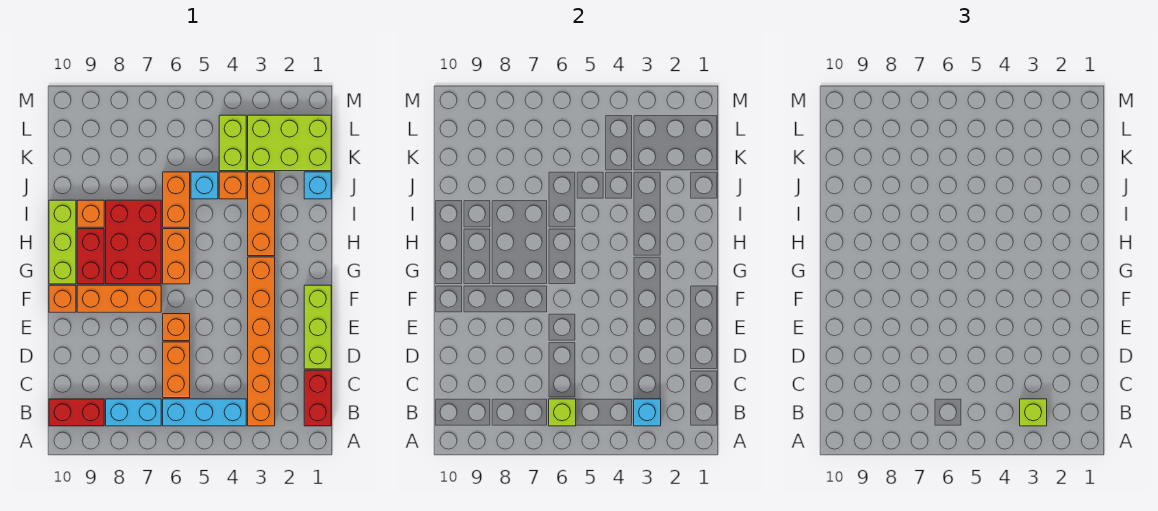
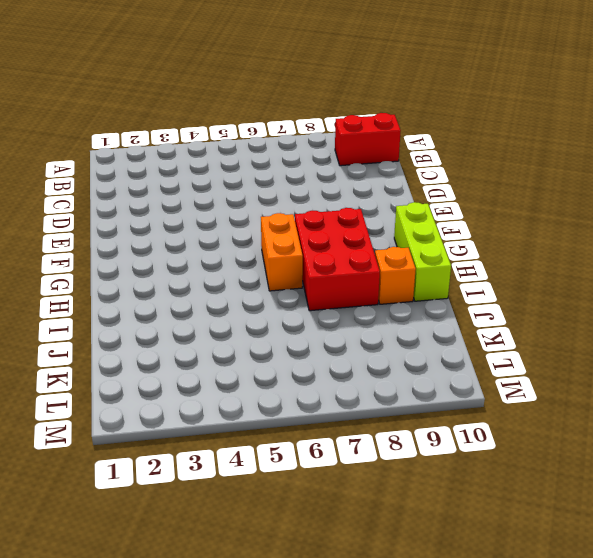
none -> red brick B1:C1 level 1
none -> orange brick B3:G3 level 1
none -> cyan brick B4:B6 level 1

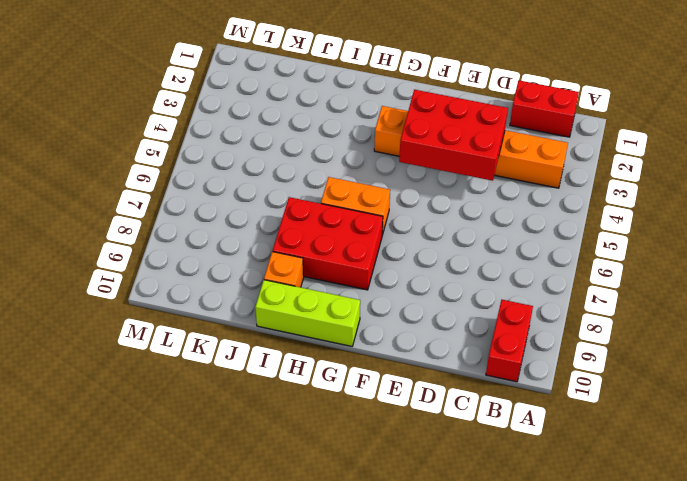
red brick D3:F4 level 2 -> none
none -> cyan brick B4:B6 level 1
none -> cyan brick B7:B8 level 1
none -> orange brick C6:D6 level 1

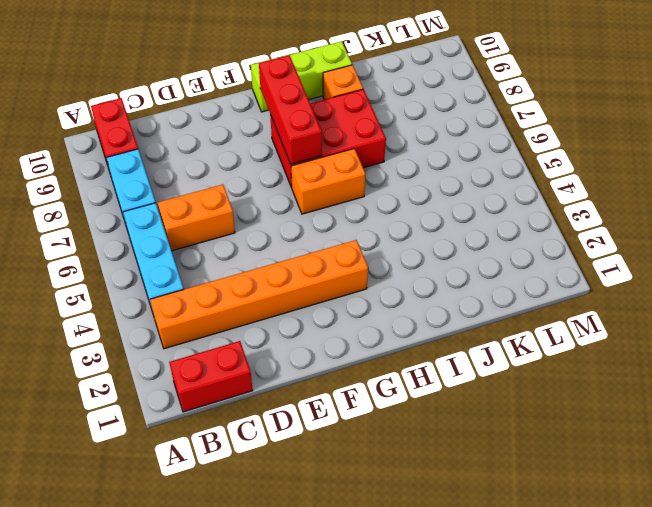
red brick G7:G9 level 2 -> none
none -> lime brick D1:F1 level 1
none -> orange brick E6 level 1
none -> orange brick F7:F9 level 1

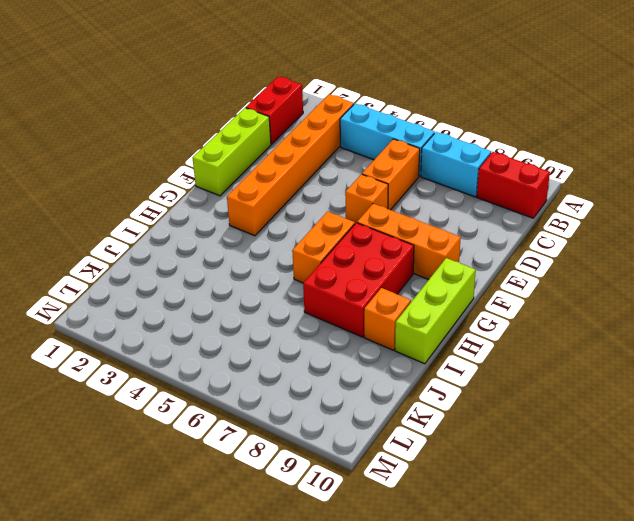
none -> orange brick F10 level 1
none -> red brick G9:H9 level 1
none -> orange brick H3:J3 level 1

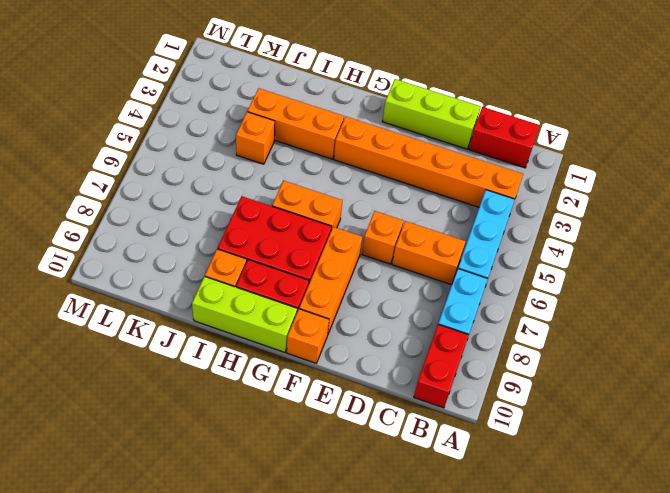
none -> orange brick I6:J6 level 1
none -> cyan brick J1 level 1
none -> cyan brick J5 level 1

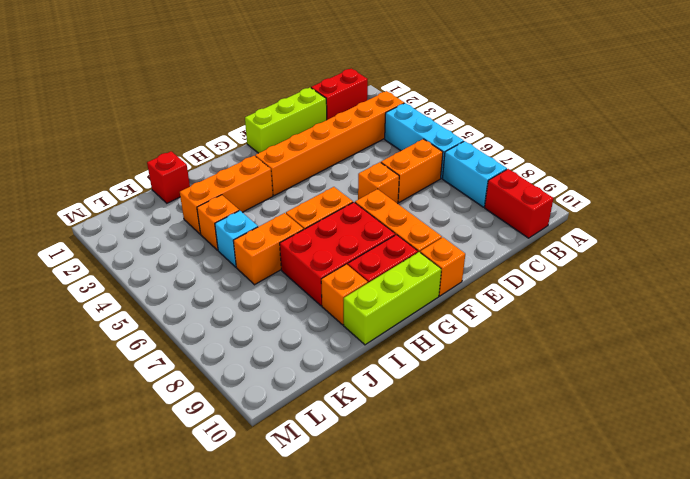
red brick J1 level 1 -> cyan brick J1 level 1
none -> lime brick K1:L3 level 1
none -> lime brick K4:L4 level 1
none -> cyan brick B3 level 2

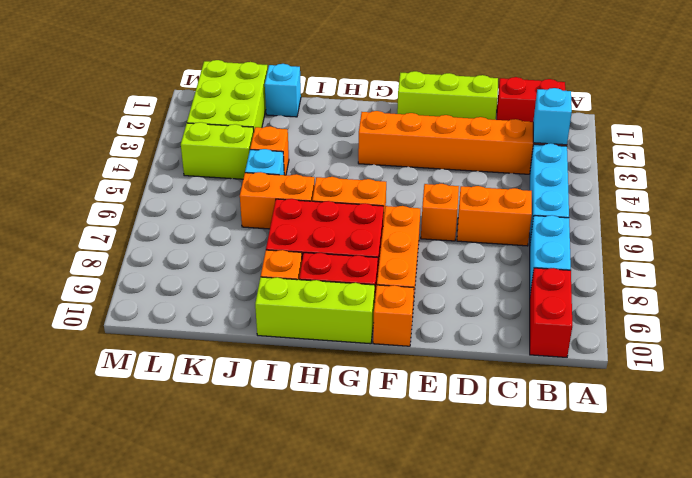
none -> orange brick H3:J3 level 1
none -> lime brick B6 level 2
none -> lime brick B3 level 3

